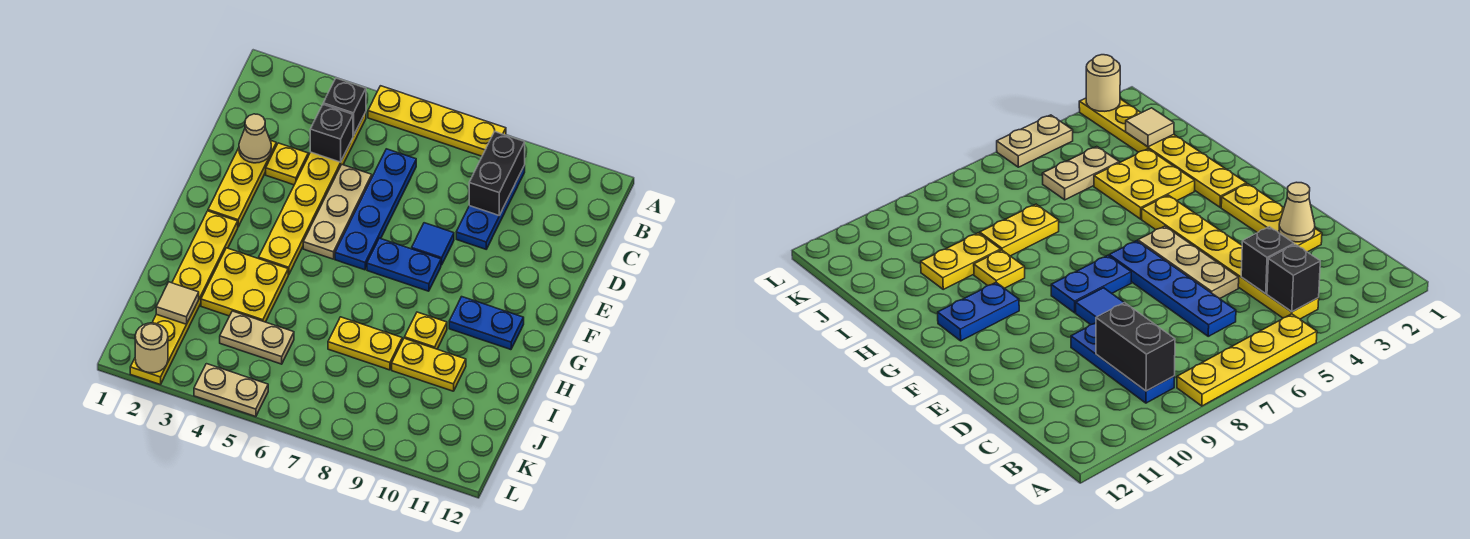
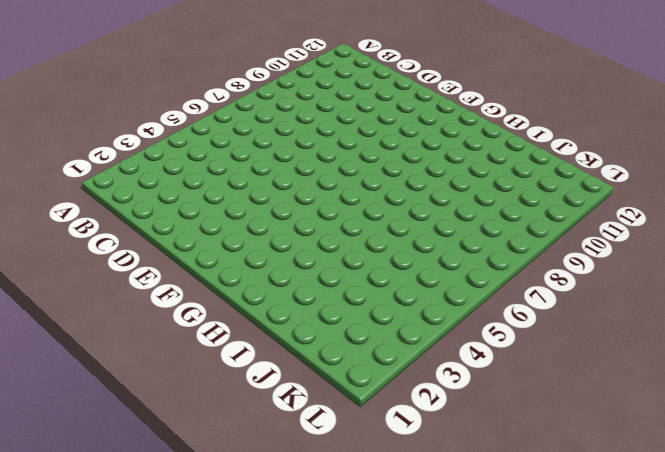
none -> yellow plate A5:A8 level 1
none -> yellow plate B4:G4 level 1
none -> blue plate B9:D9 level 1

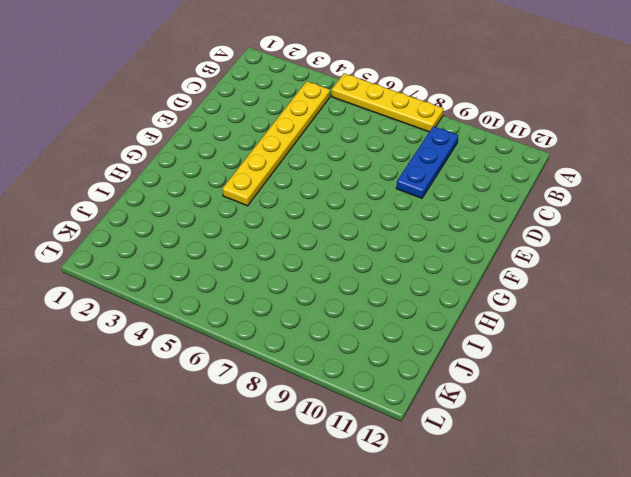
none -> blue plate C6:F6 level 1
none -> yellow plate D2:F2 level 1
none -> yellow plate D3 level 1

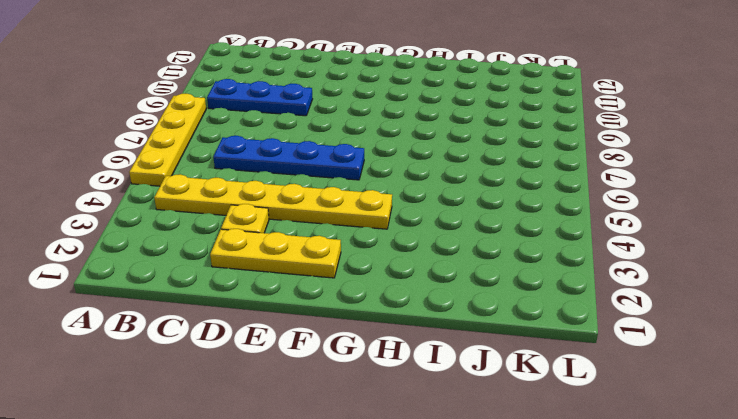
none -> tan plate D5:F5 level 1
none -> blue tile E8 level 1
none -> blue plate F7:F8 level 1

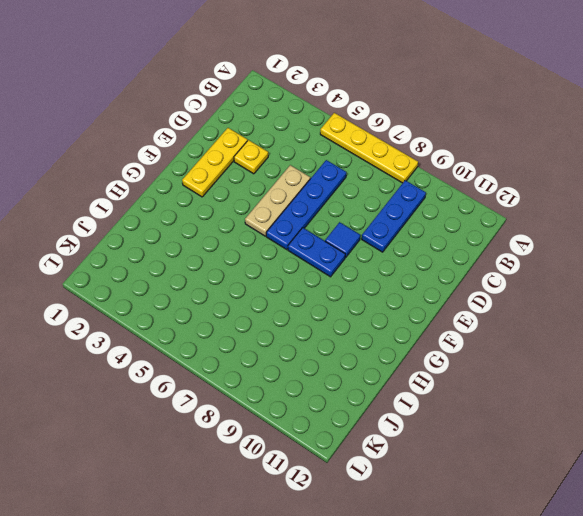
none -> yellow plate B4:G4 level 1
none -> yellow plate G2:L2 level 1
none -> blue plate G10:G11 level 1

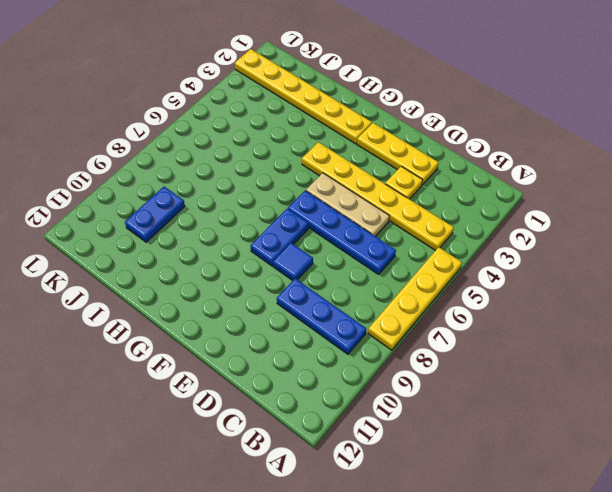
blue plate J9:J10 level 1 -> blue plate G10:G11 level 1
none -> yellow plate H3:I4 level 1
none -> yellow plate H9 level 1
none -> yellow plate I7:I8 level 1

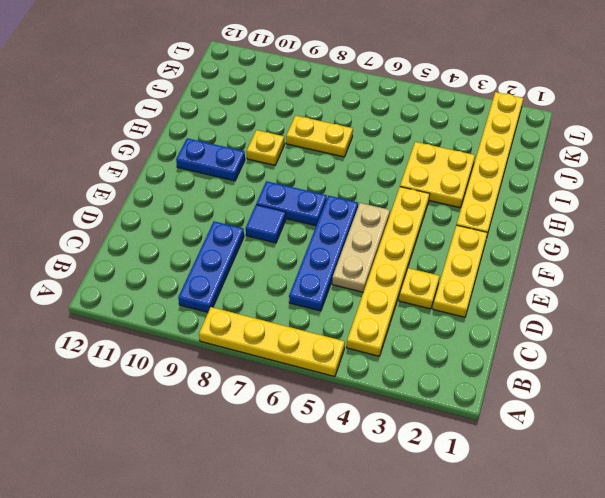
none -> yellow plate I9:I10 level 1
none -> tan plate J4:J5 level 1
none -> tan plate L4:L5 level 1

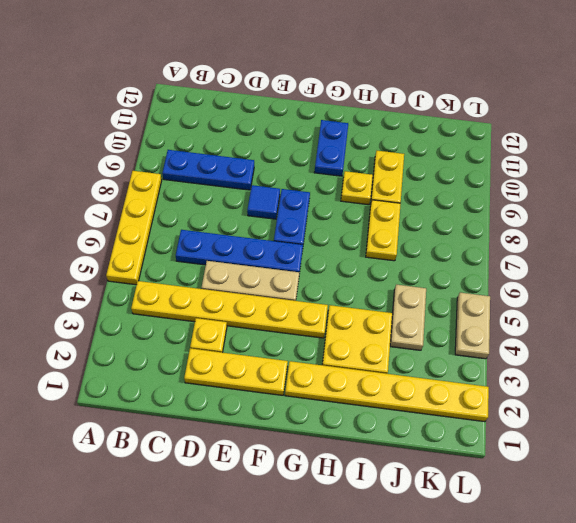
none -> black brick B4 level 2
none -> black brick B9:C9 level 2
none -> black brick C4 level 2

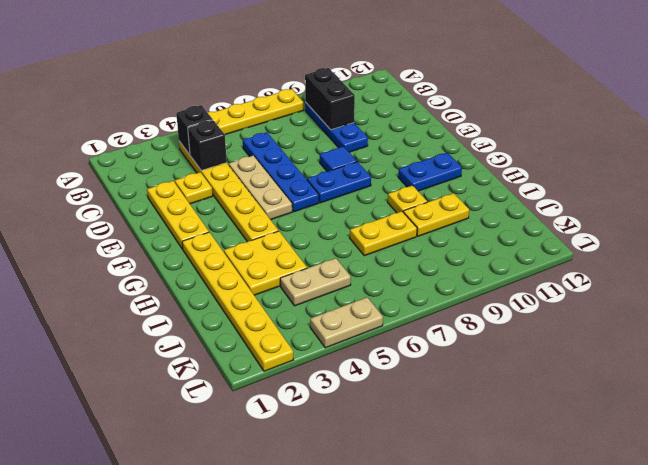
none -> tan cone D2 level 2
none -> tan tile J2 level 2
none -> tan round brick L2 level 2

